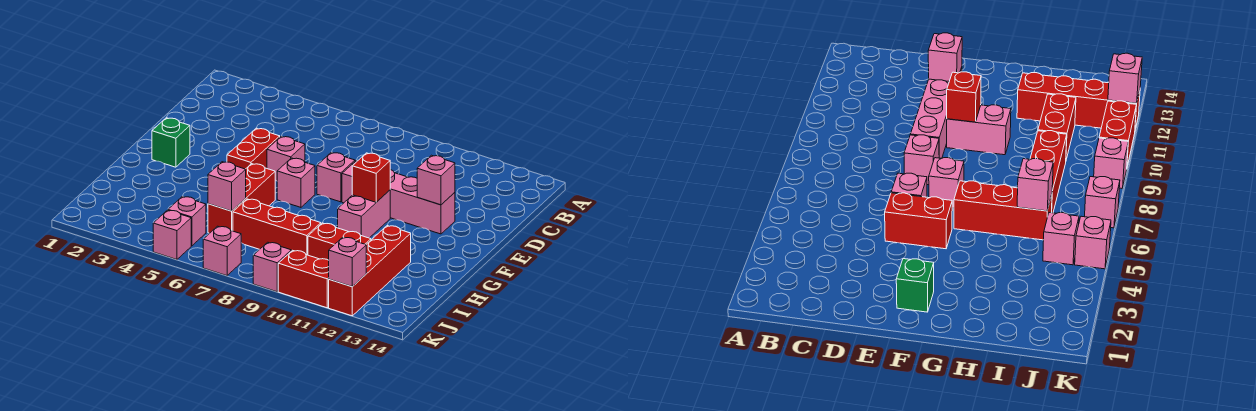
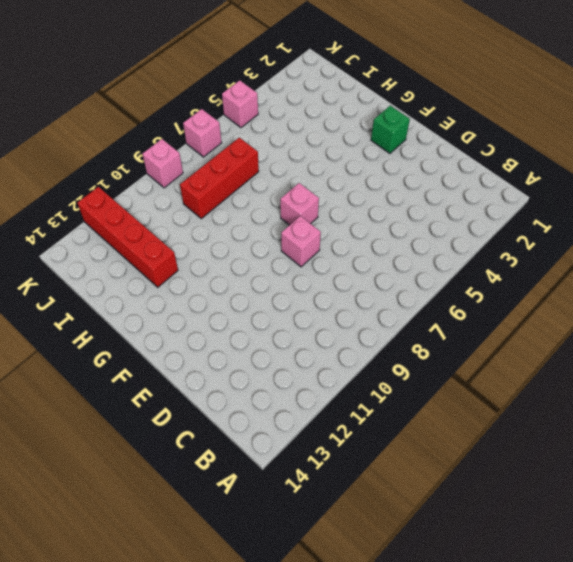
none -> red brick E5:F5 level 1
none -> pink brick E6 level 1
none -> pink brick E9:E12 level 1

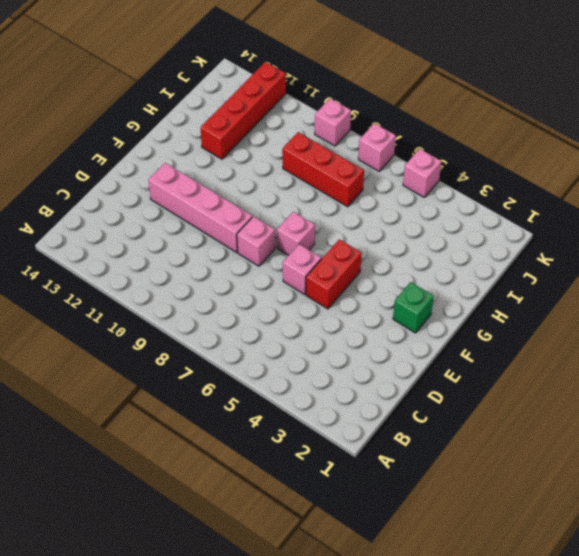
none -> pink brick F10:G10 level 1
none -> red brick G6:I6 level 1
none -> red brick I10:I11 level 1

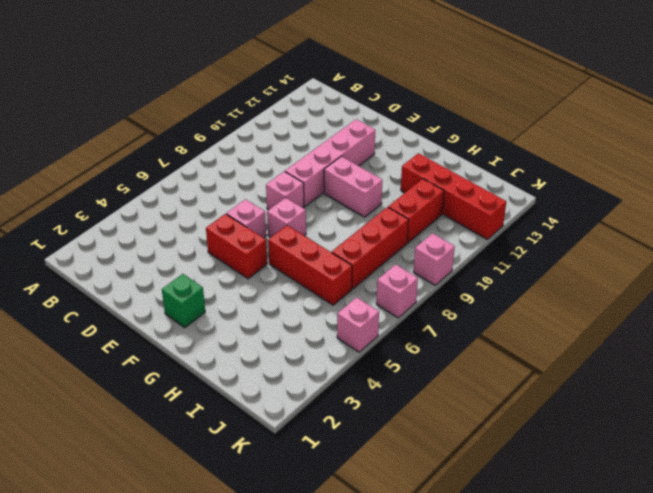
none -> pink brick J5 level 1
none -> red brick K10:K11 level 1
none -> pink brick E12 level 2

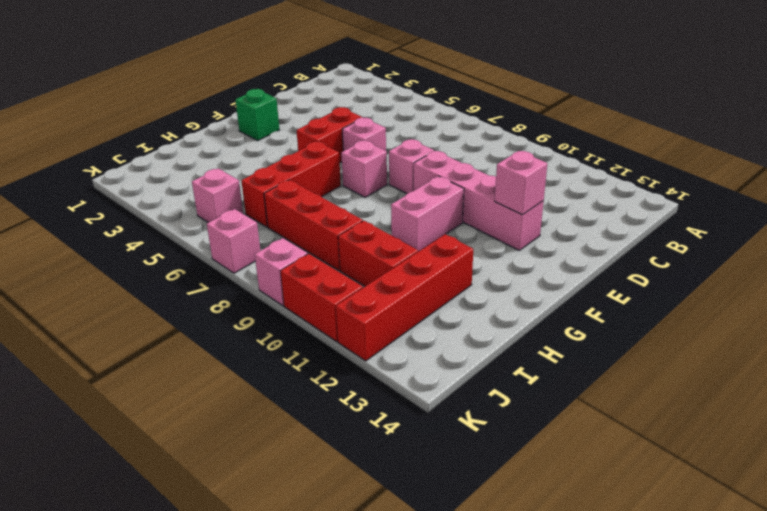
none -> pink brick K5 level 1
none -> red brick F10 level 2
none -> pink brick I6 level 2

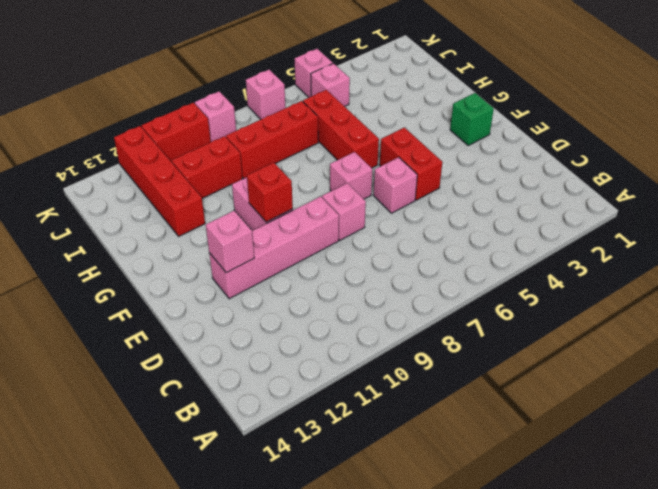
none -> pink brick I6 level 2
none -> pink brick K12 level 2

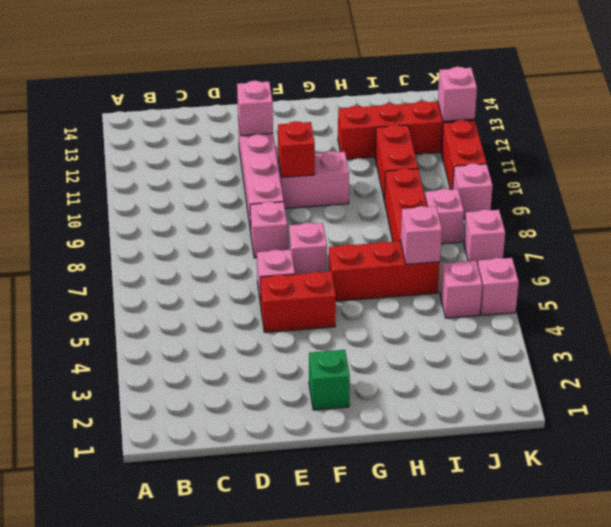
pink brick J8 level 1 -> none

